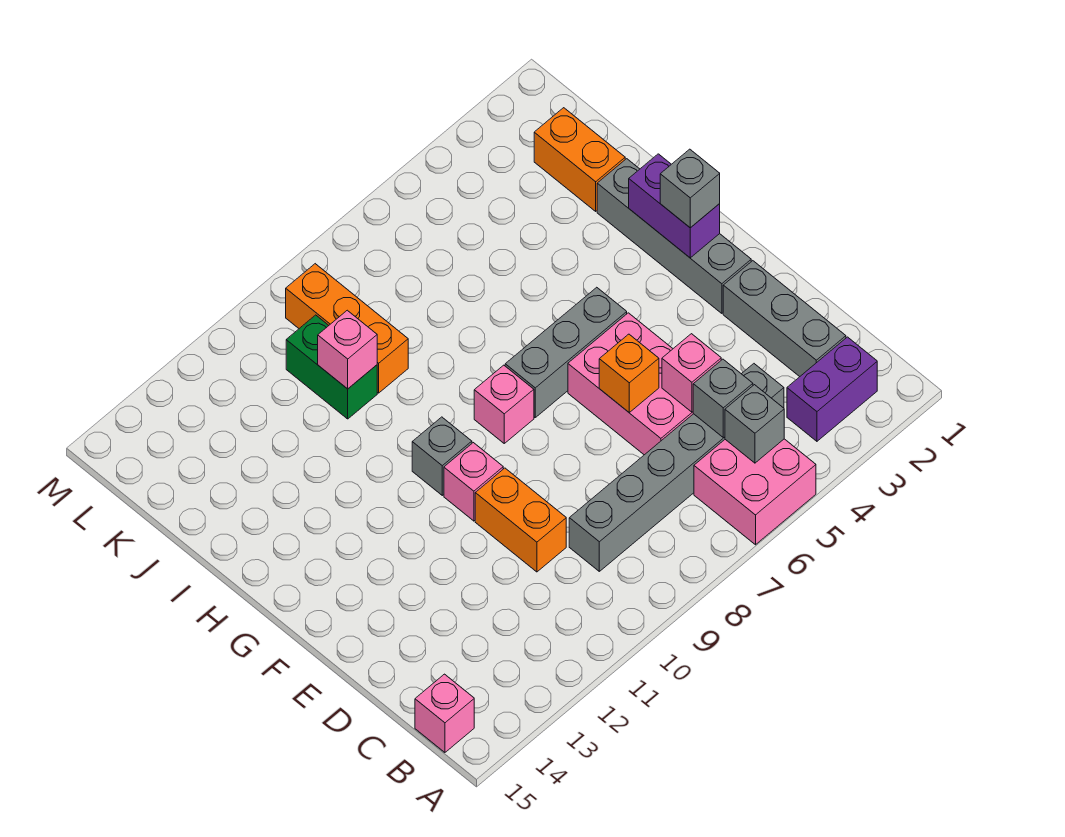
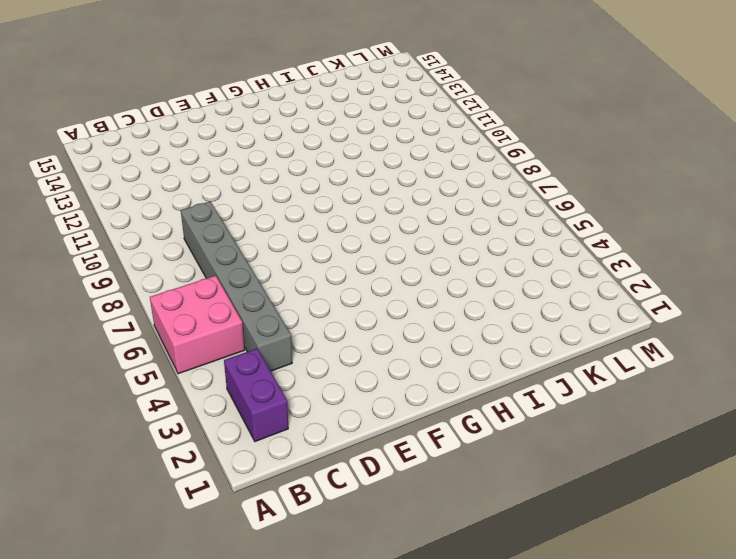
none -> pink brick B15 level 1
none -> grey brick C2:E2 level 1
none -> pink brick D5:F6 level 1

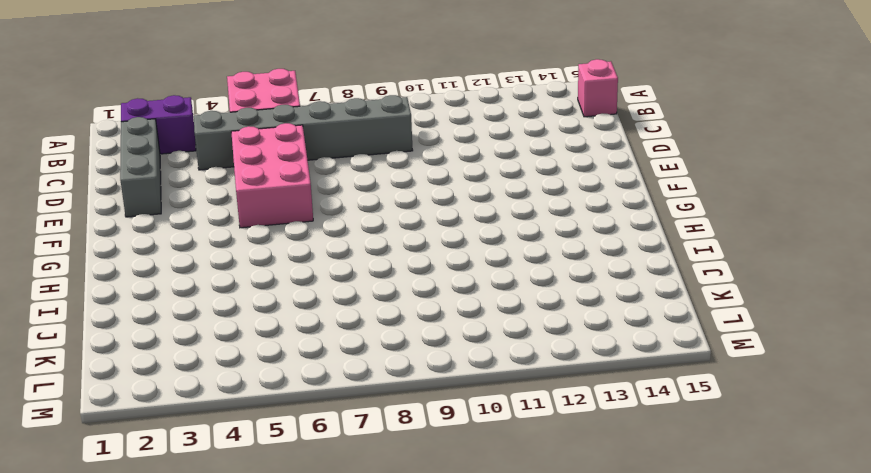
none -> orange brick D10:E10 level 1
none -> grey brick F2:I2 level 1
none -> pink brick F10 level 1

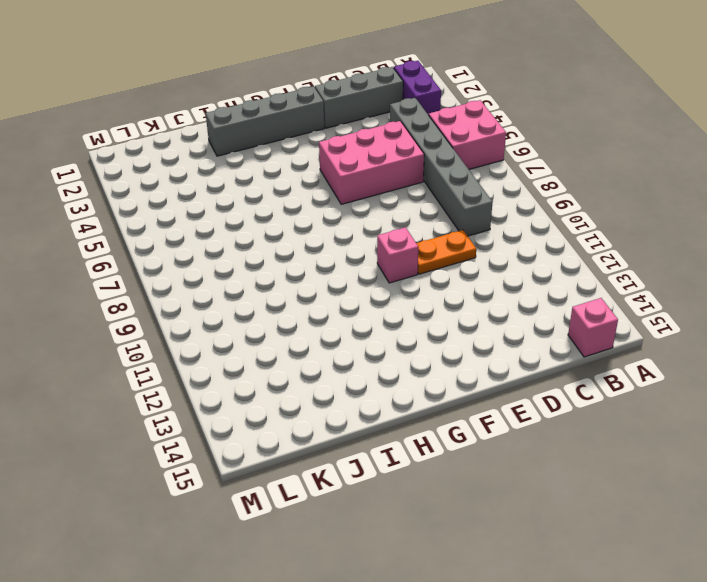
orange plate D10:E10 level 1 -> orange brick D10:E10 level 1
none -> grey brick G5:G7 level 1
none -> pink brick G8 level 1
none -> grey brick G10 level 1

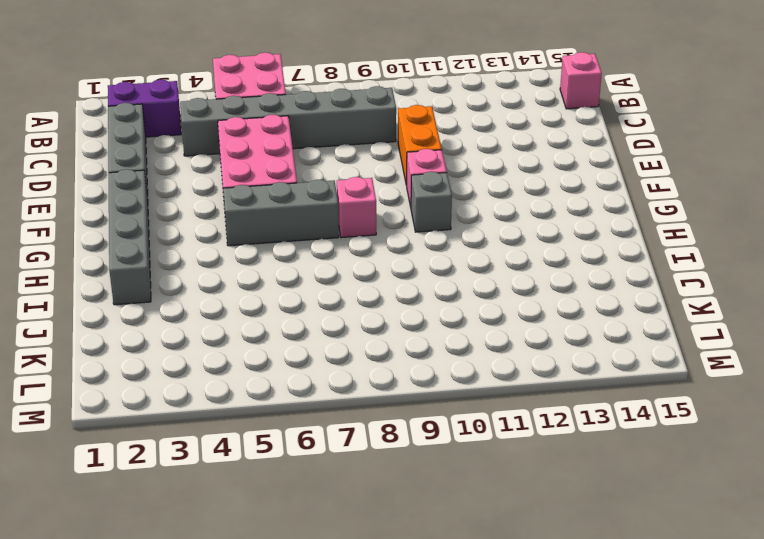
none -> orange brick J2:K2 level 1
none -> orange brick J9:L9 level 1
none -> green brick J10:K10 level 1

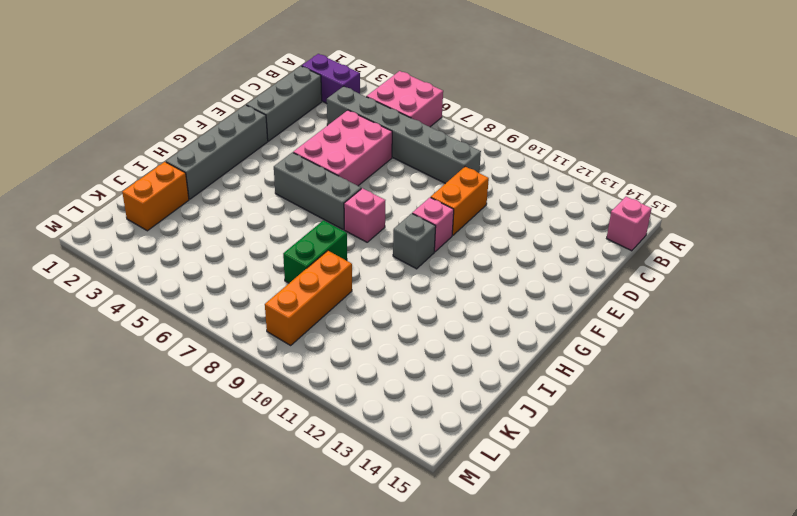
green brick I8:J8 level 1 -> green brick J10:K10 level 1
none -> grey brick B5 level 2
none -> grey brick C5 level 2
none -> pink brick D5 level 2

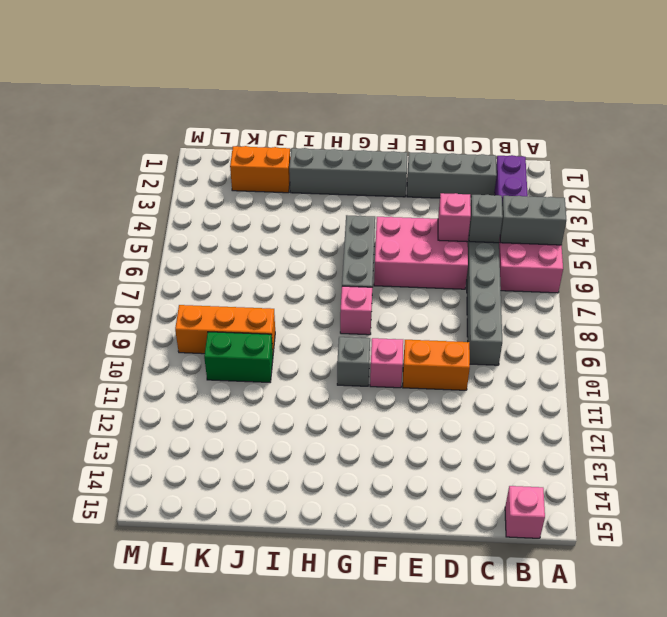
grey brick A5:B5 level 2 -> grey brick B5 level 2
none -> orange brick E6 level 2
none -> purple brick G2:H2 level 2
none -> pink brick J10 level 2

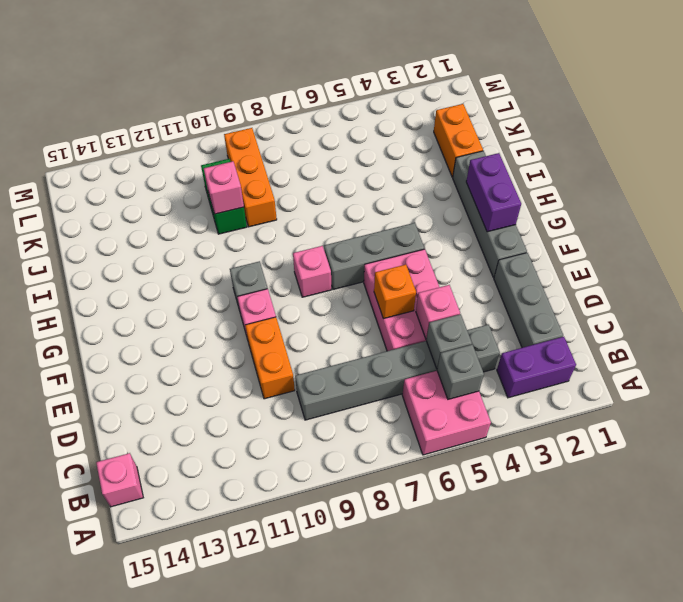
none -> grey brick G2 level 3

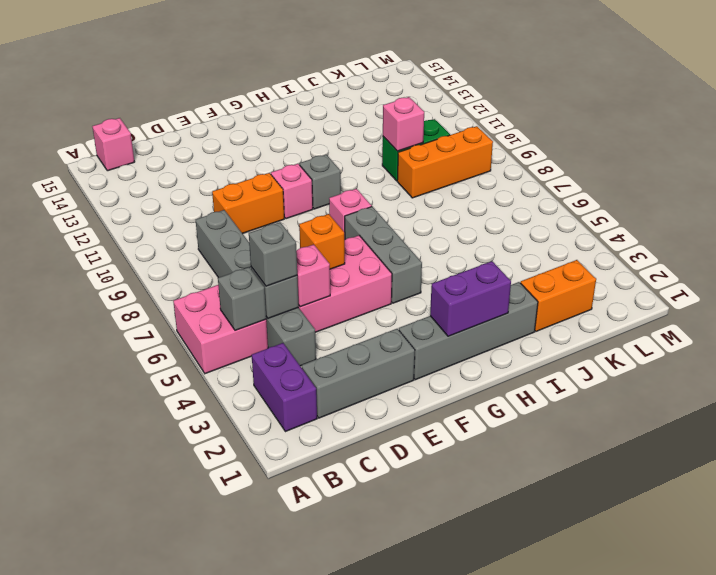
grey brick C5 level 3 -> grey brick G2 level 3

